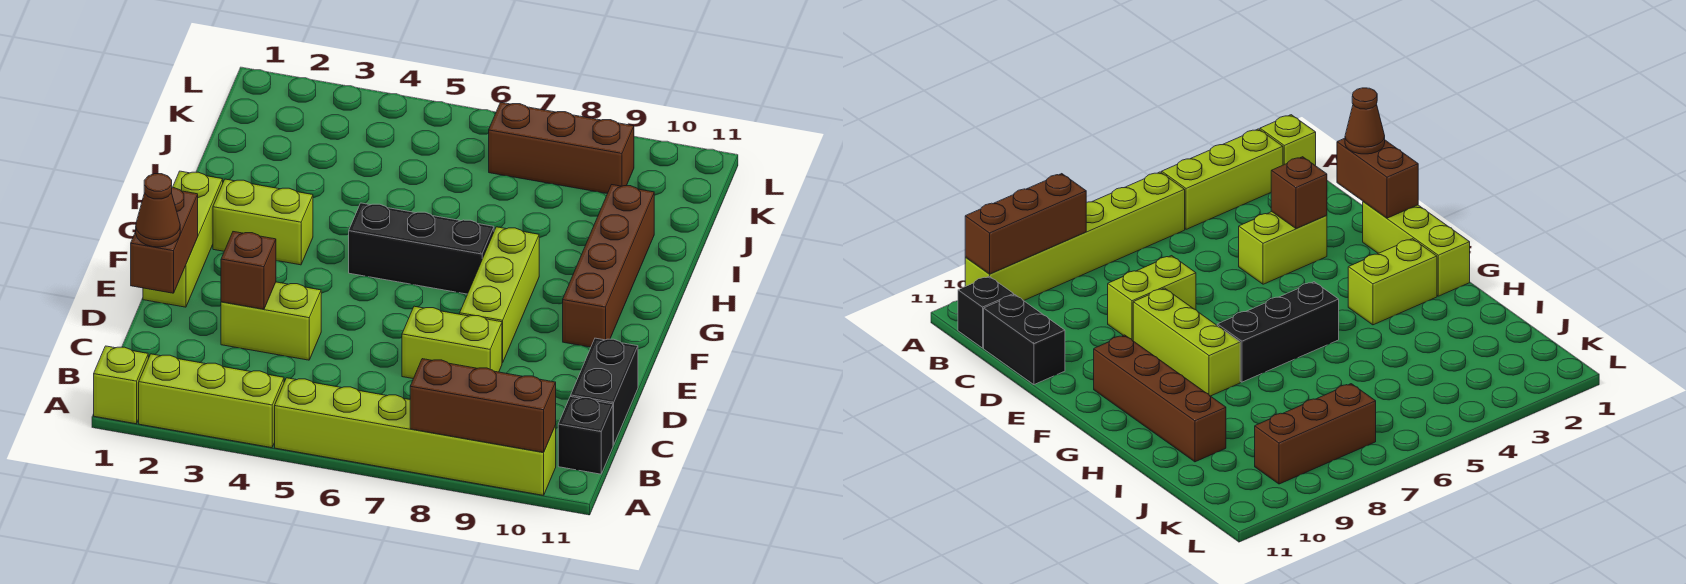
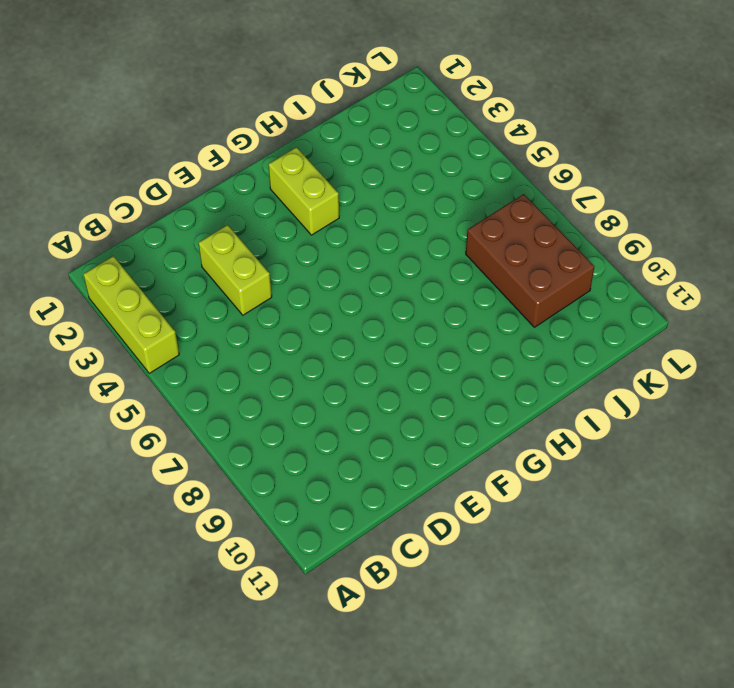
brown brick J7:K9 level 1 -> brown brick K7:K9 level 1
none -> lime brick A1 level 1
none -> lime brick A5:A10 level 1
none -> black brick B11 level 1

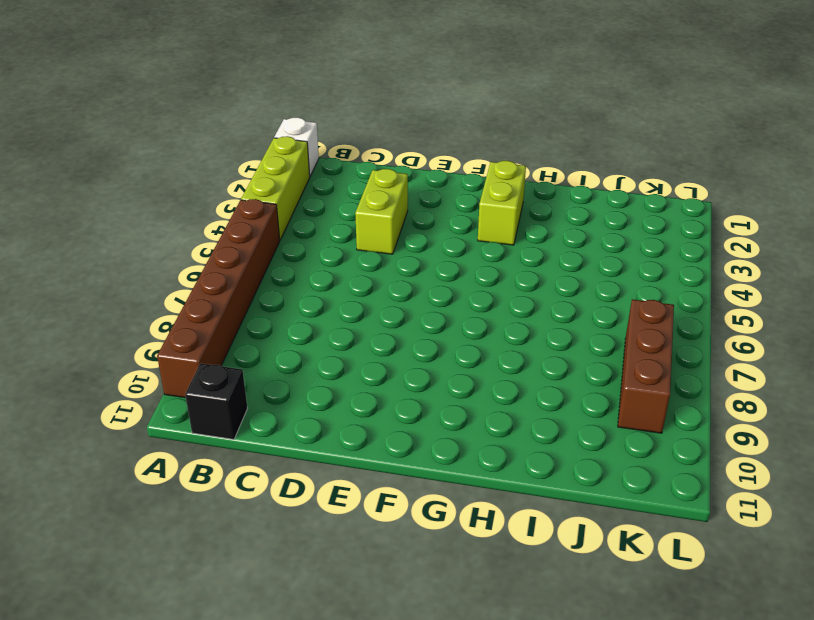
white brick A1 level 1 -> lime brick A1 level 1
brown brick A5:A10 level 1 -> lime brick A5:A10 level 1
none -> black brick C11:D11 level 1
none -> lime brick D7:D8 level 1
none -> lime brick E1:G1 level 1

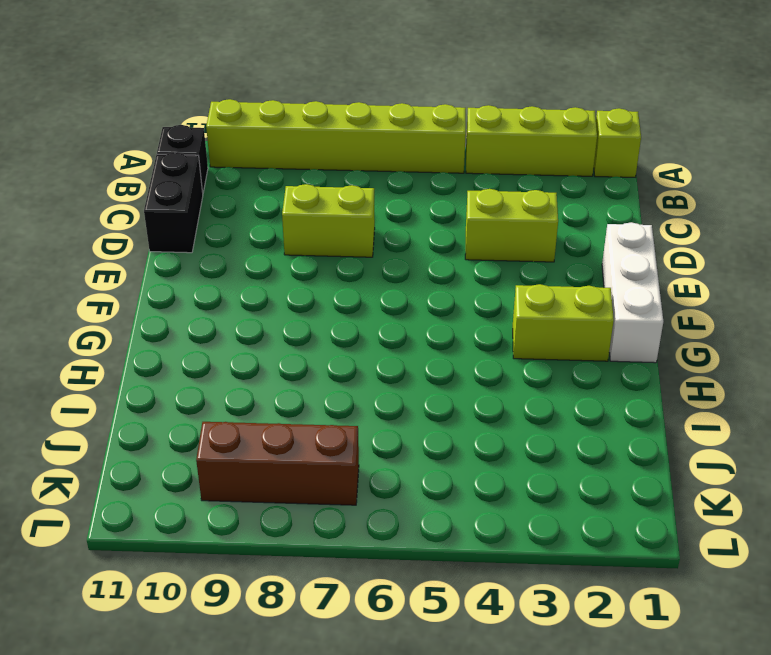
white brick E1:G1 level 1 -> lime brick E1:G1 level 1
none -> lime brick E8:G8 level 1
none -> brown brick F10:I10 level 1
none -> black brick G5:G7 level 1

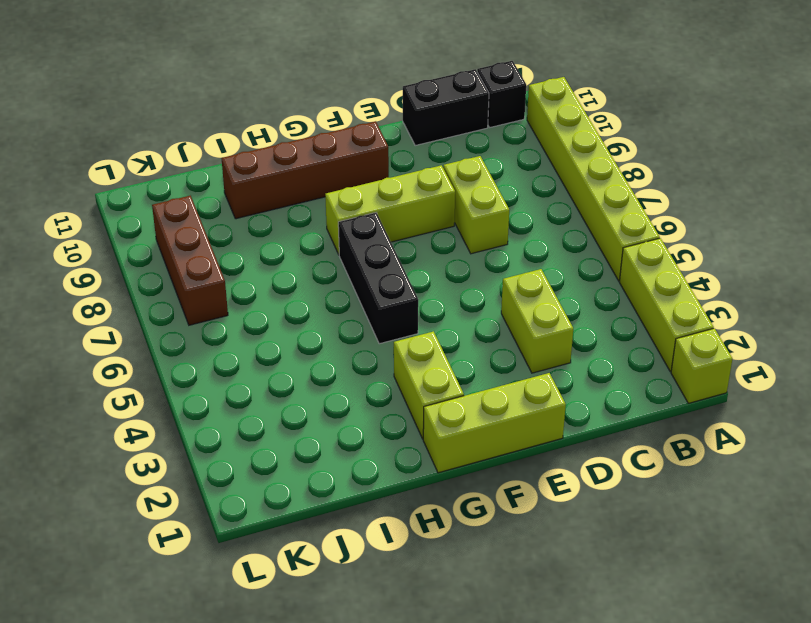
none -> brown brick A8:A10 level 2
none -> brown brick D1:E1 level 2
none -> brown brick D3 level 2

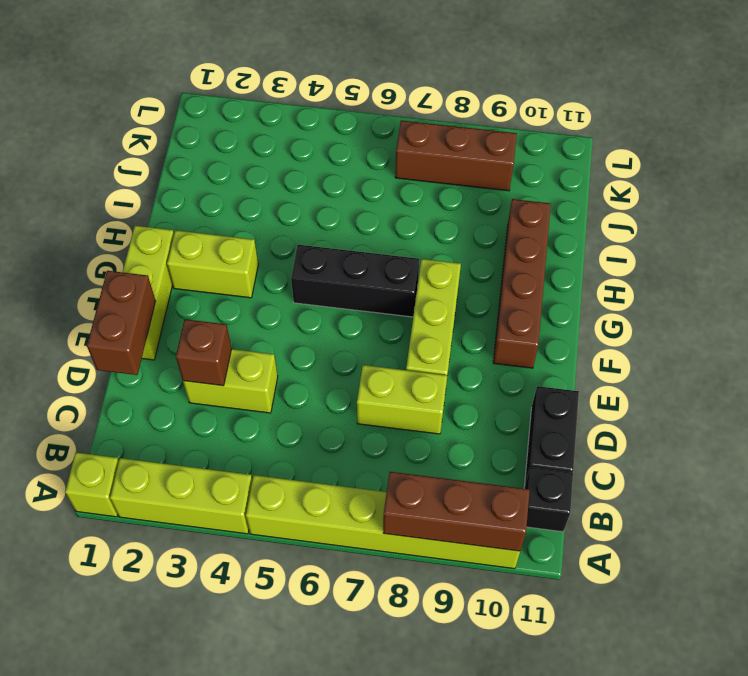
none -> brown cone D1 level 3

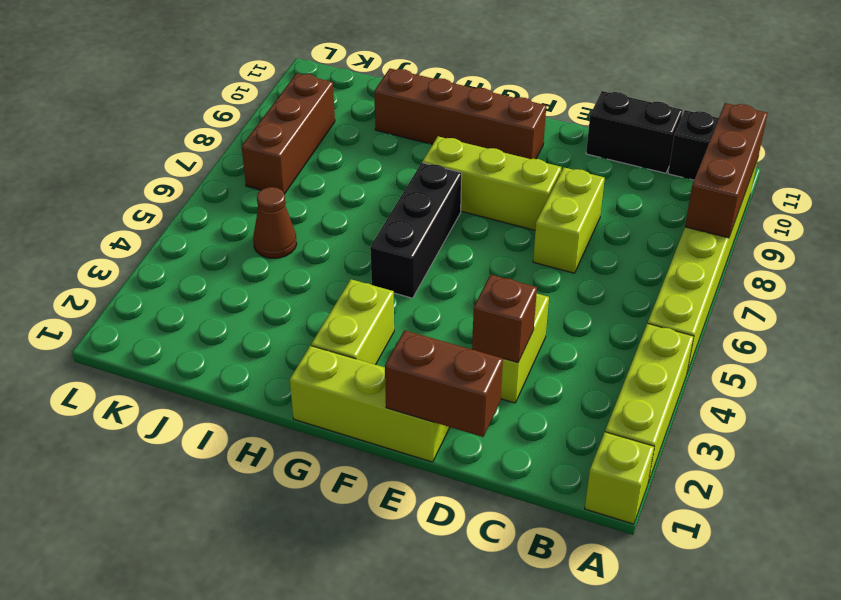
brown cone J5 level 1 -> brown cone D1 level 3

